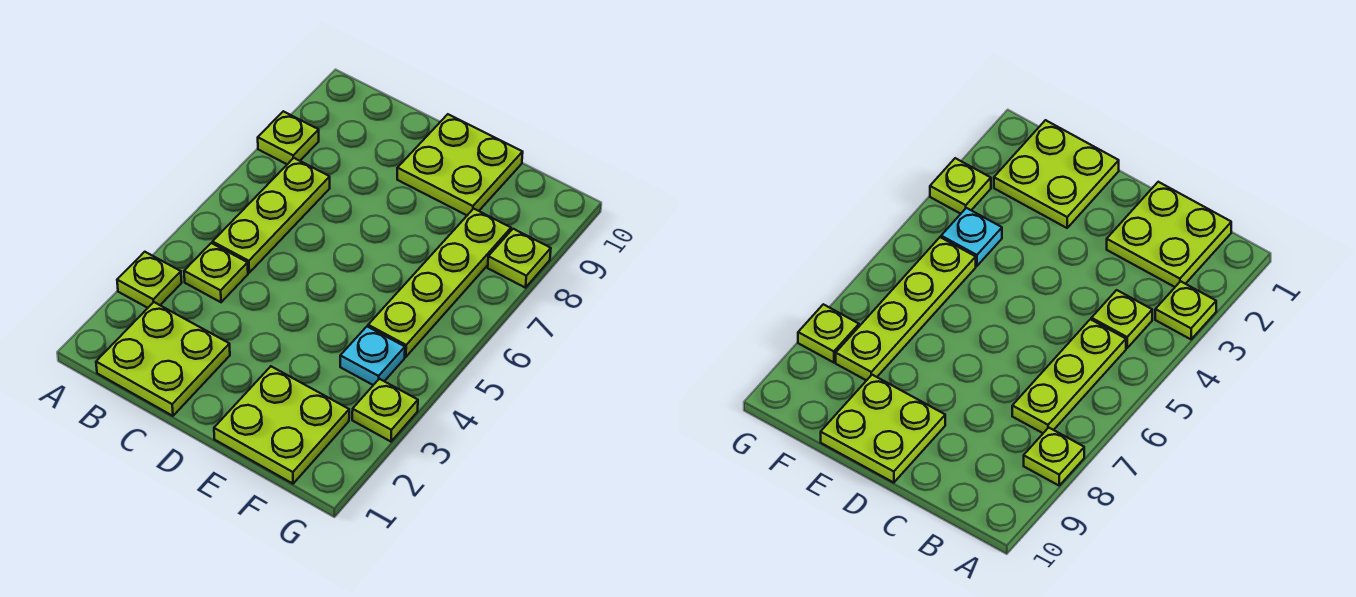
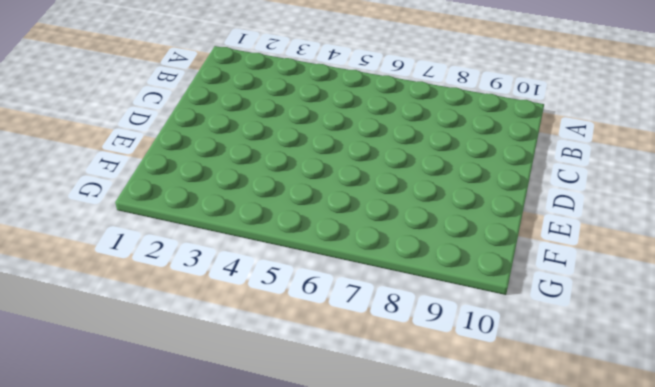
none -> lime plate A3 level 1
none -> lime plate A8 level 1

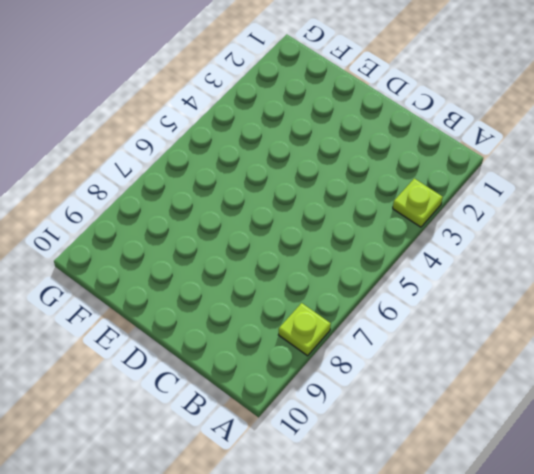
none -> lime plate B1:C2 level 1
none -> lime plate B4 level 1

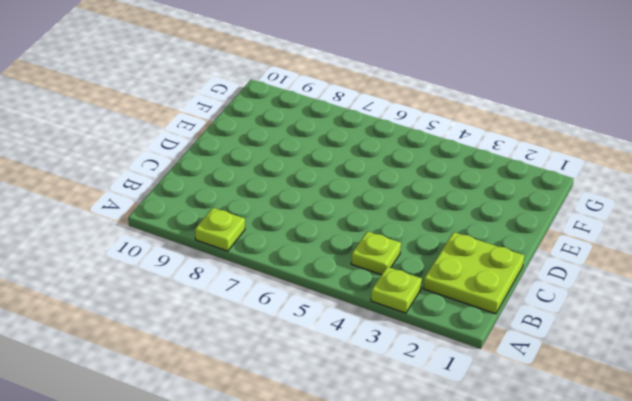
none -> lime plate B5:B7 level 1
none -> lime plate D9:E10 level 1

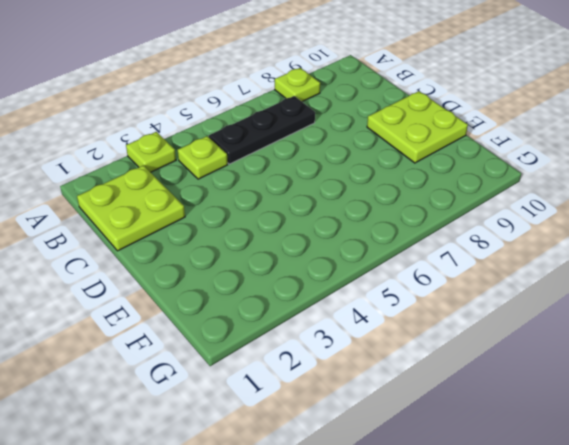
black plate B5:B7 level 1 -> lime plate B5:B7 level 1
none -> lime plate E1:F2 level 1
none -> cyan plate F4 level 1

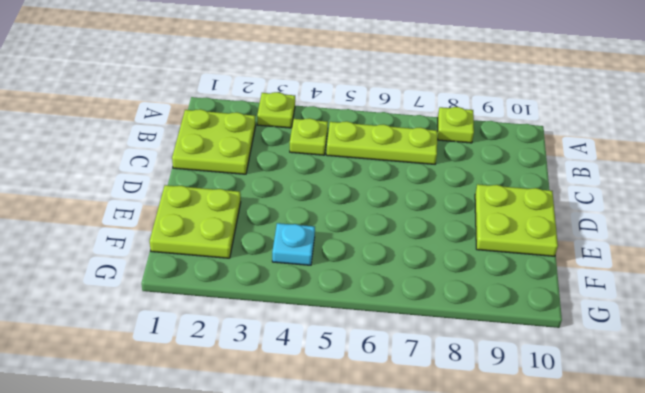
none -> lime plate F5:F8 level 1
none -> lime plate G3 level 1

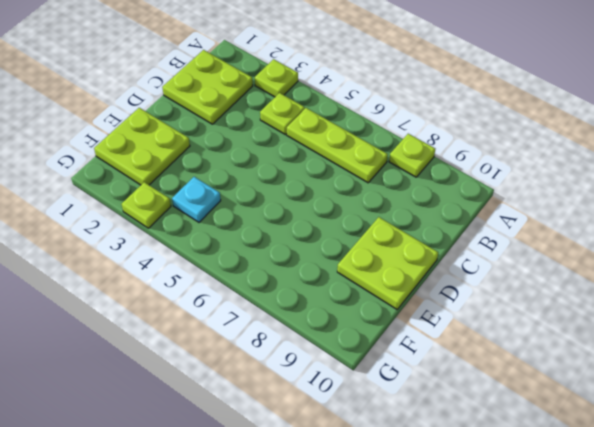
none -> lime plate F5:F8 level 1
none -> lime plate G8 level 1

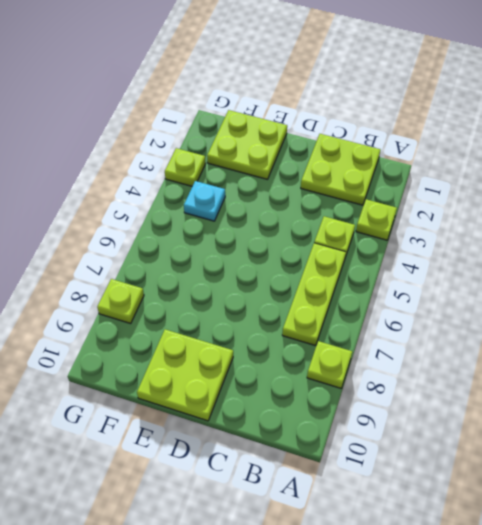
none -> lime plate F5:F8 level 1

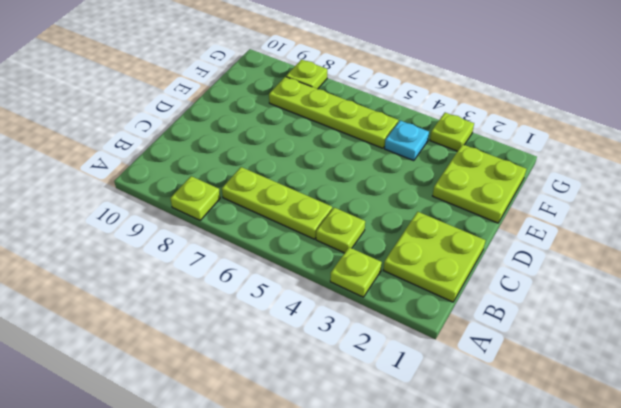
none -> lime plate D9:E10 level 1

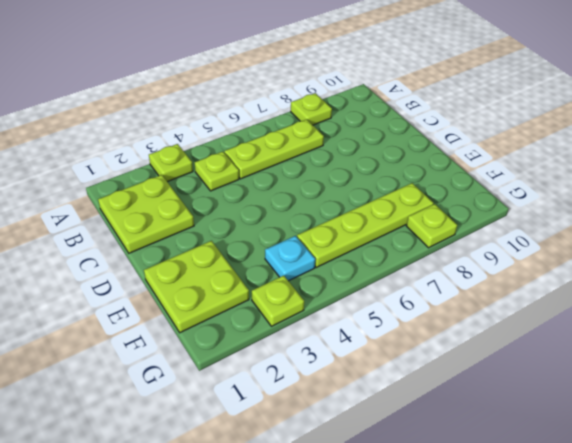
none -> lime plate D9:E10 level 1

